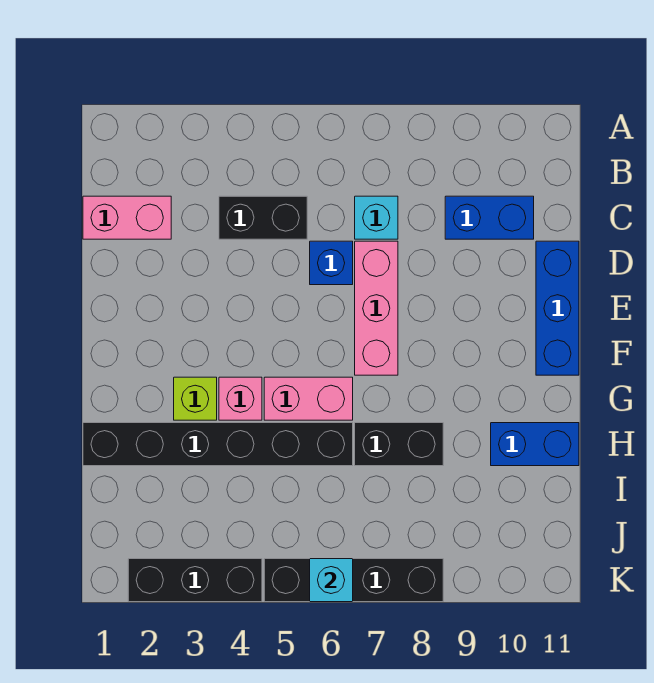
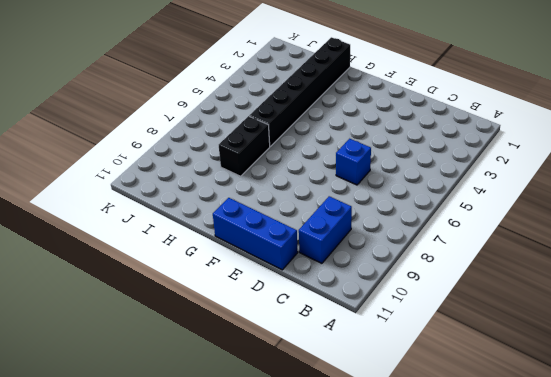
none -> pink brick C1:C2 level 1
none -> black brick C4:C5 level 1
none -> cyan brick C7 level 1

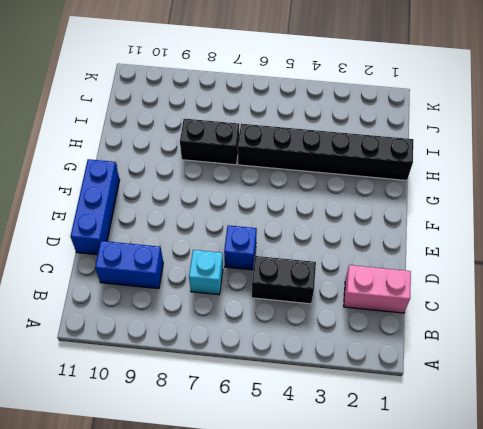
none -> pink brick D7:F7 level 1
none -> lime brick G3 level 1
none -> pink brick G4 level 1

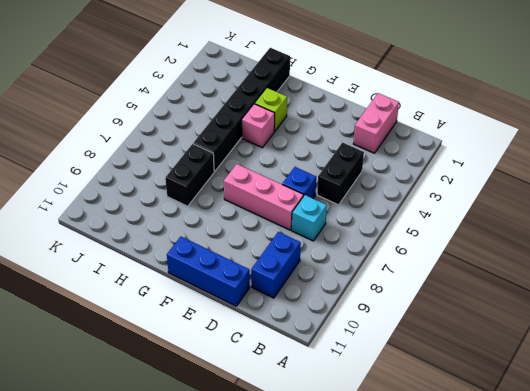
none -> pink brick G5:G6 level 1
none -> blue brick H10:H11 level 1
none -> black brick K2:K4 level 1

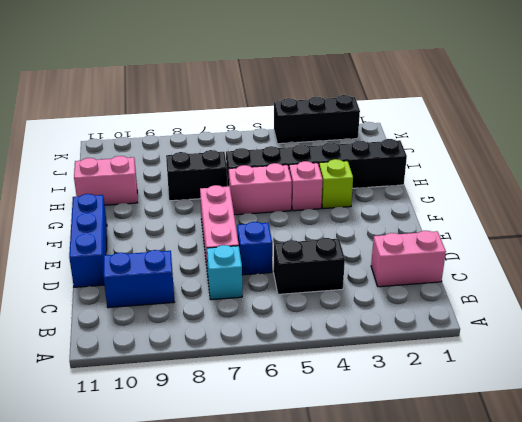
pink brick H10:H11 level 1 -> blue brick H10:H11 level 1
none -> black brick K5:K8 level 1
none -> cyan brick K6 level 2

